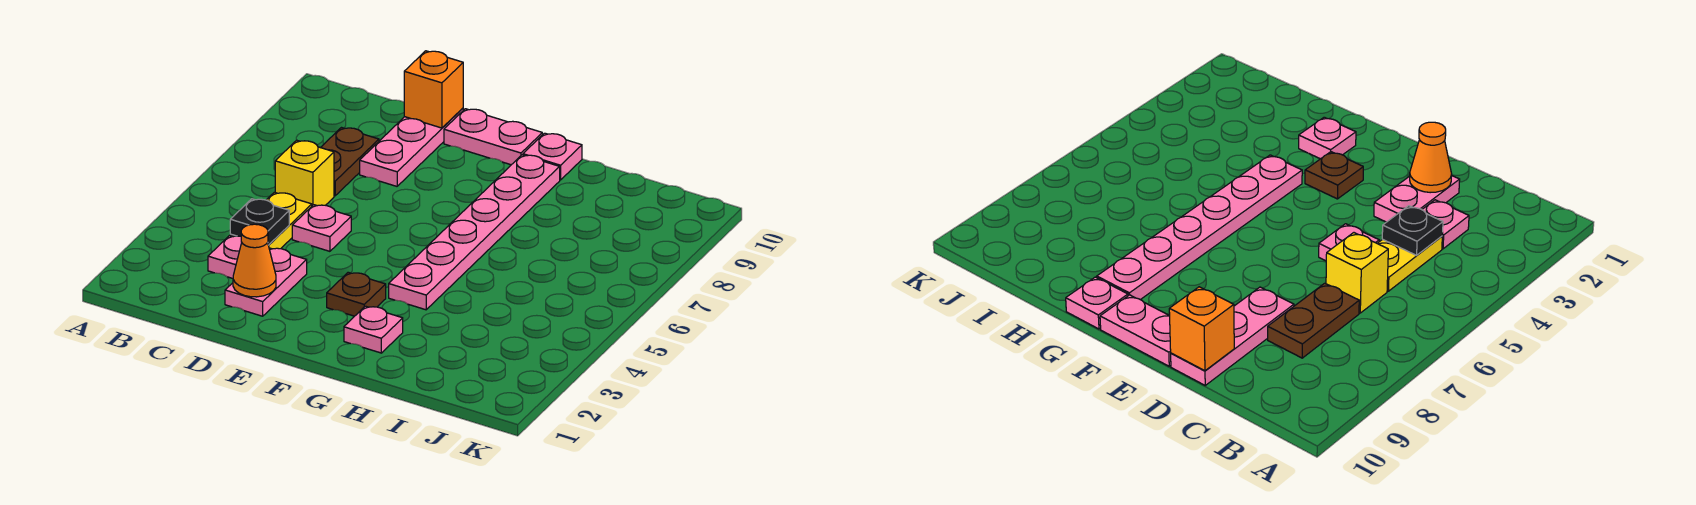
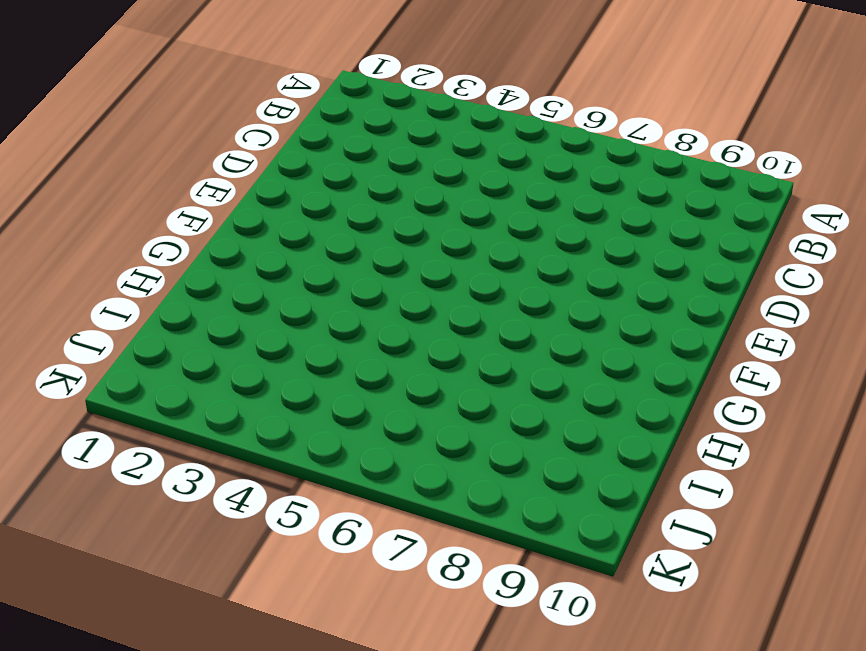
none -> pink plate C3 level 1
none -> yellow plate C4:C5 level 1
none -> yellow brick C6 level 1

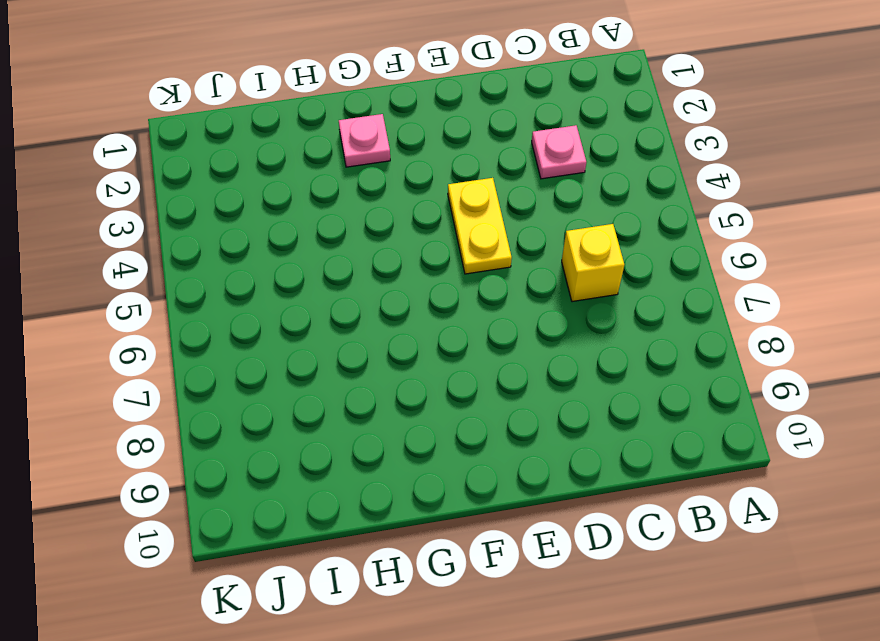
yellow plate E4:E5 level 1 -> yellow plate C4:C5 level 1
none -> brown plate C7:C8 level 1
none -> pink plate D2:D3 level 1
none -> pink plate D5 level 1

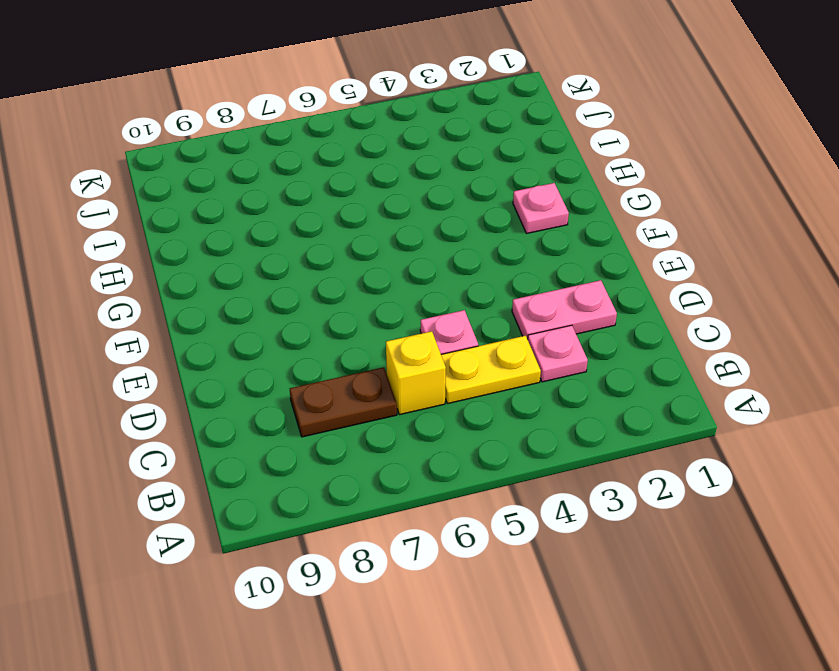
none -> pink plate D8:D10 level 1
none -> pink plate E10:F10 level 1
none -> brown plate F3 level 1

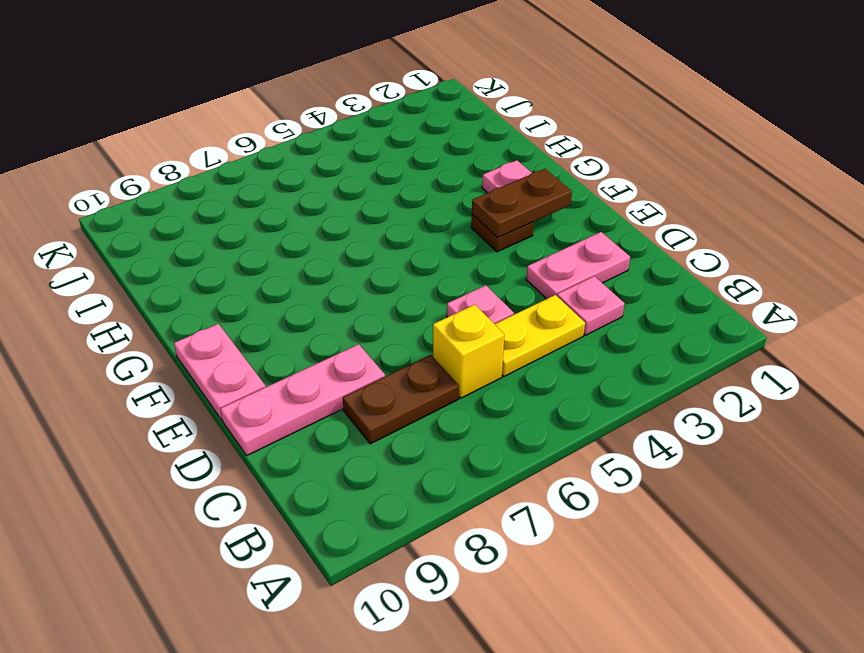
brown plate F2:F3 level 2 -> none
none -> pink plate G4:G9 level 1
none -> pink plate G10 level 1
none -> black plate C4 level 2

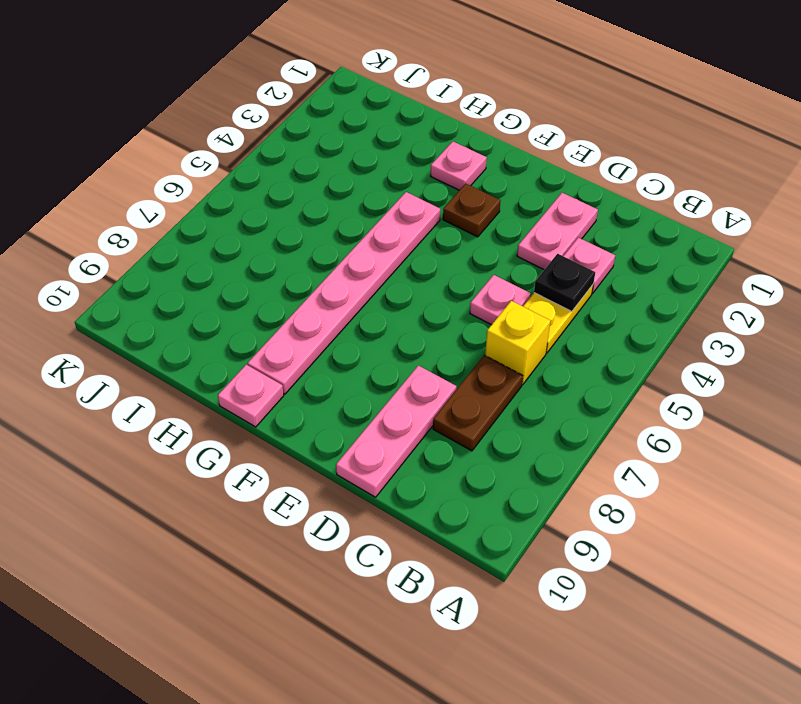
none -> pink plate E10:F10 level 1
none -> orange cone D2 level 2
none -> orange brick D10 level 2

